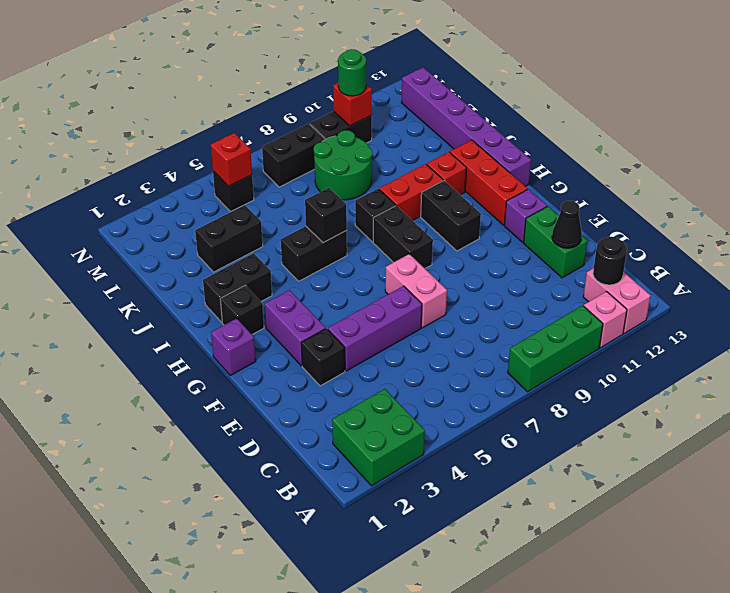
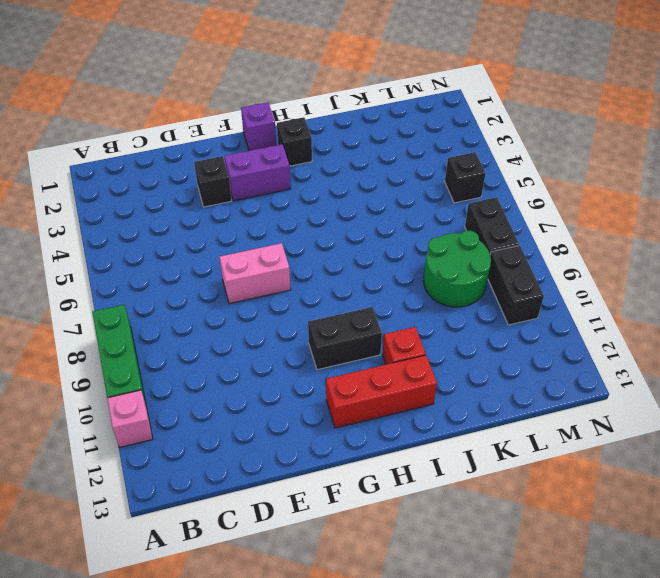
none -> green brick A2:B3 level 1
none -> pink brick A12:B12 level 1
none -> green brick D12:E12 level 1
none -> purple brick E4:E6 level 1

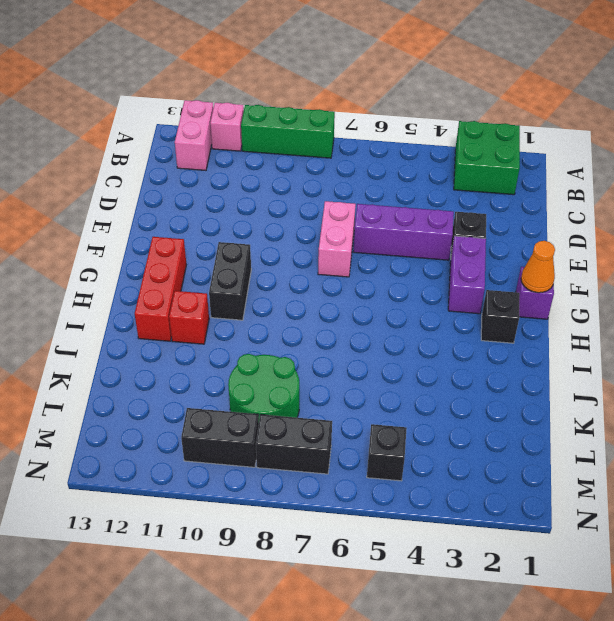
orange cone G1 level 2 -> none
none -> green brick D12:E12 level 1
none -> purple brick F12 level 1
none -> black brick G8:H8 level 1
none -> purple brick H13:M13 level 1

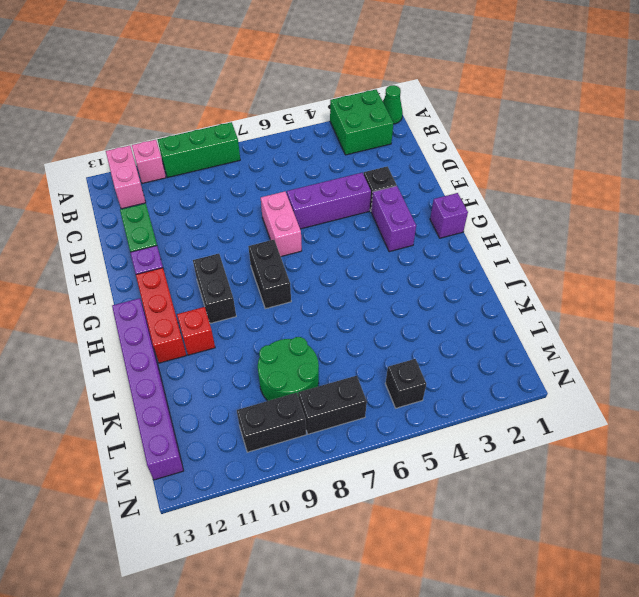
green cone A1 level 1 -> none
none -> black brick H2 level 1
none -> black brick I2:I3 level 1
none -> black brick I5:I6 level 1
none -> black brick I8 level 1

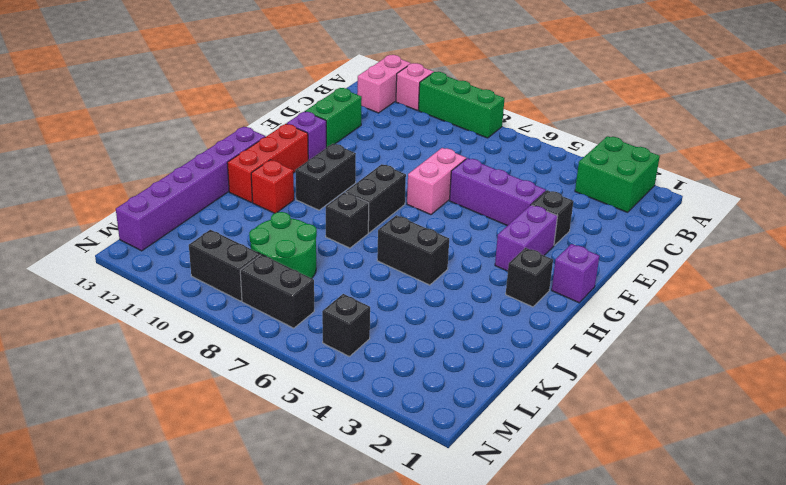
none -> black brick I2:I3 level 1
none -> red brick I9:I10 level 1
none -> black brick K3:K4 level 1
none -> black round brick B12 level 2

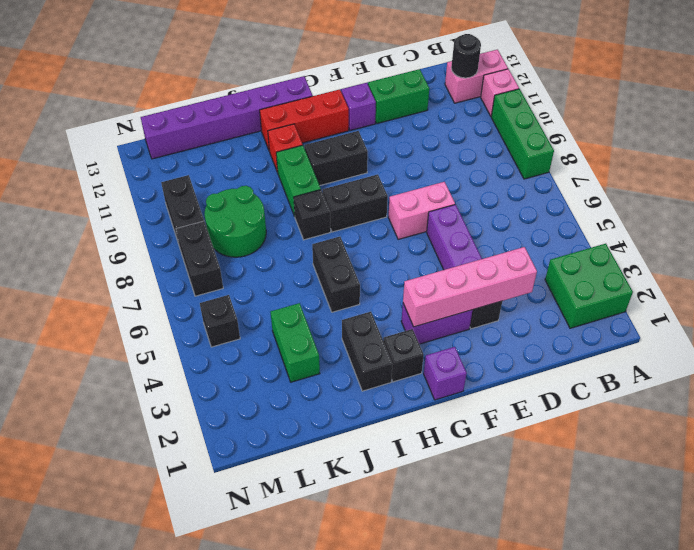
pink brick D3:G3 level 2 -> none
green brick I9:I10 level 1 -> red brick I9:I10 level 1
green brick K3:K4 level 1 -> black brick K3:K4 level 1
none -> black cone D12 level 2
none -> black brick I6 level 2
none -> red brick M5 level 2
none -> red brick M10 level 2

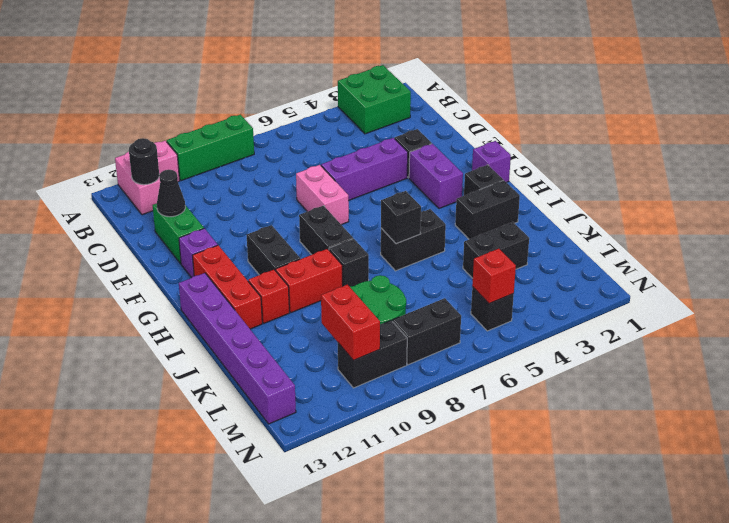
red brick L10:M10 level 2 -> red brick M10 level 2
none -> green round brick M10 level 3

